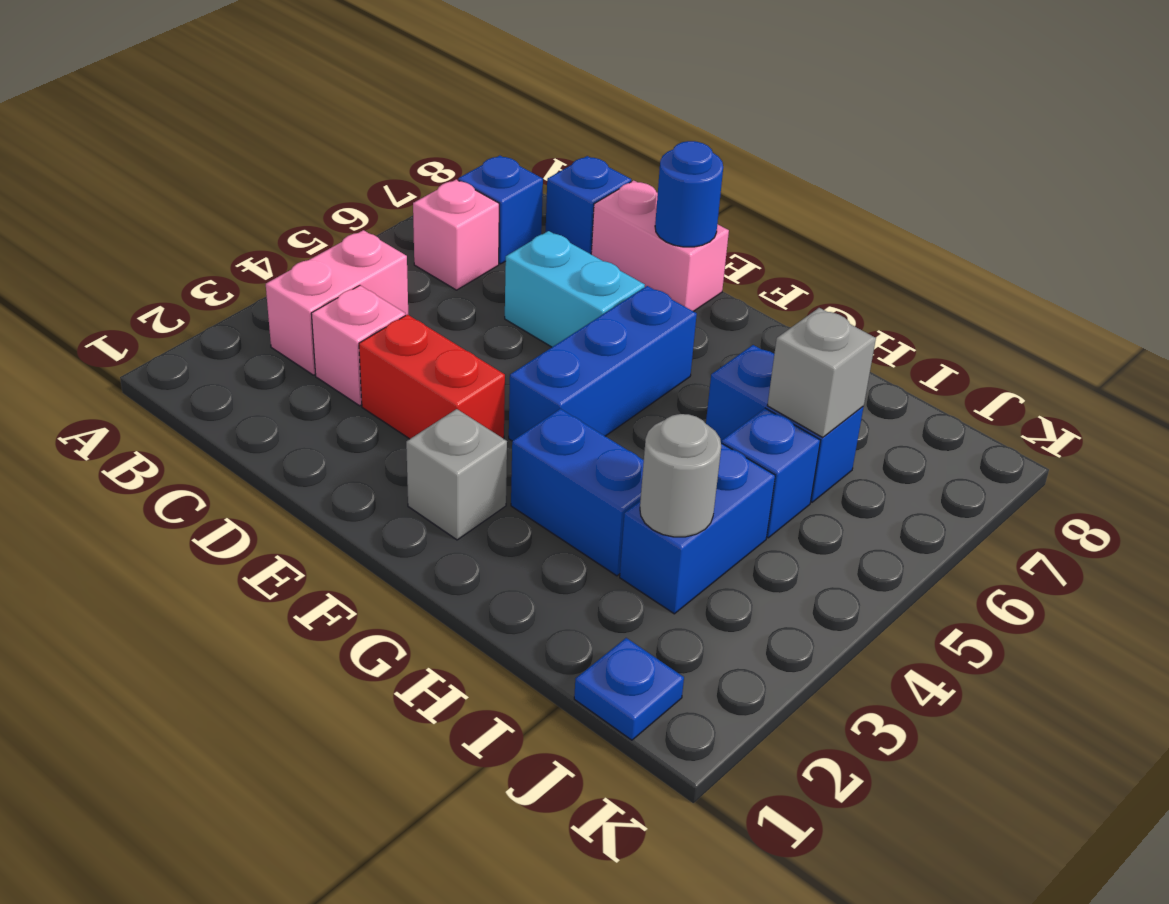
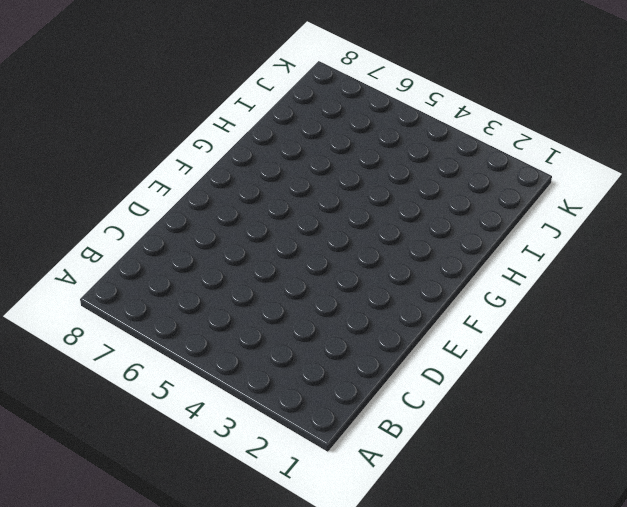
none -> pink brick B3:B4 level 1
none -> pink brick B6 level 1
none -> blue brick B7 level 1

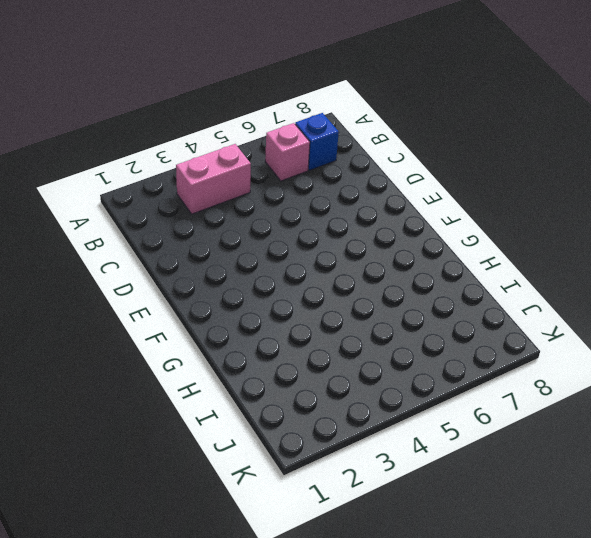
none -> pink brick C3 level 1
none -> blue brick C8 level 1
none -> red brick D3:E3 level 1

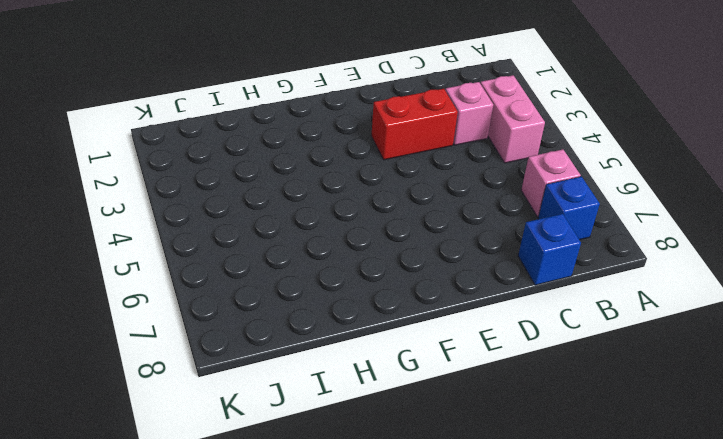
none -> cyan brick D6:E6 level 1
none -> pink brick D8:E8 level 1
none -> grey brick F2 level 1

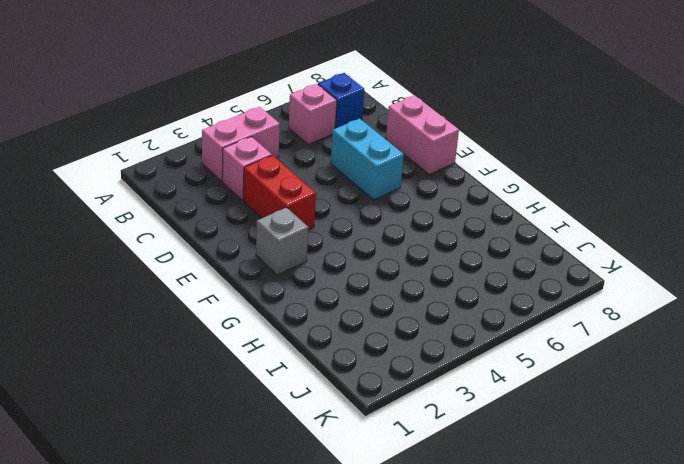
none -> blue brick C8 level 1
none -> blue brick F4:F6 level 1
none -> blue brick G3:H3 level 1

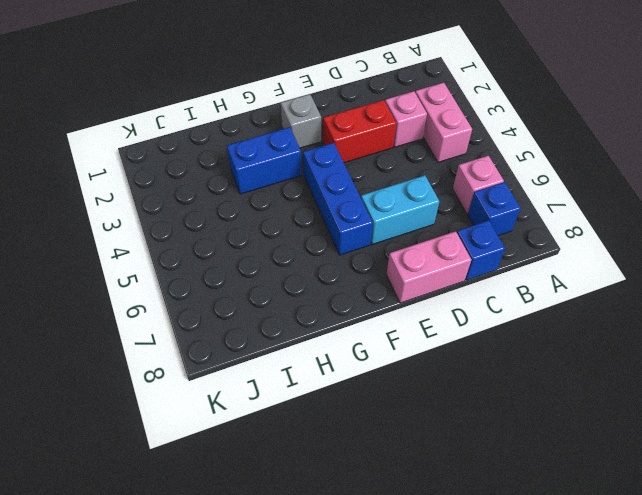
none -> blue brick H6:I6 level 1
none -> blue brick I3:I4 level 1
none -> blue brick I5 level 1

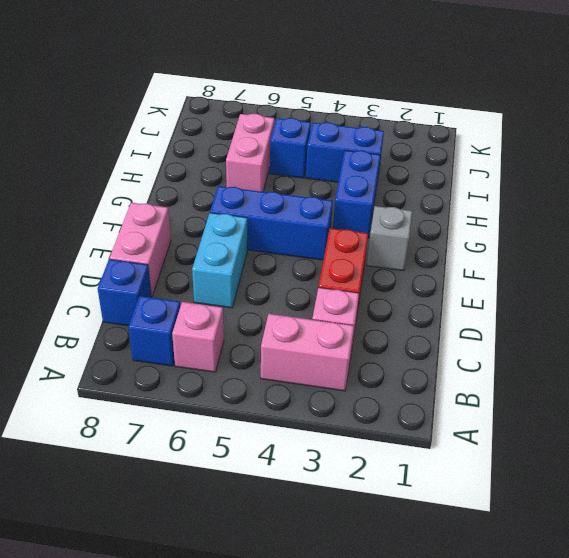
pink brick H6:I6 level 1 -> blue brick H6:I6 level 1
none -> blue plate J1 level 1
none -> blue round brick E8 level 2
none -> grey round brick I3 level 2

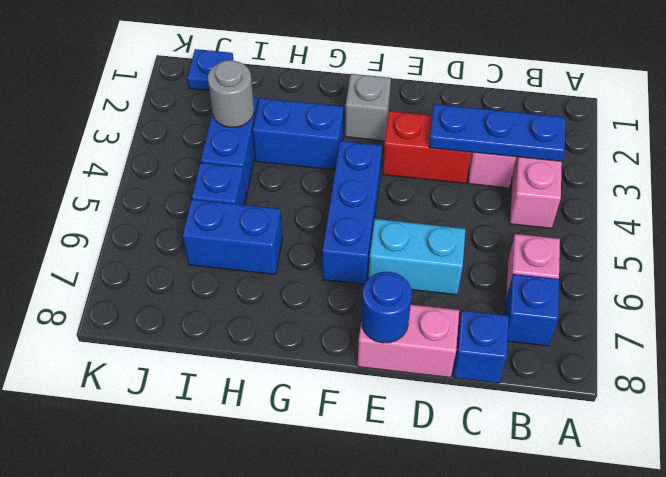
blue plate B3:D3 level 2 -> none
none -> grey brick I6 level 2

